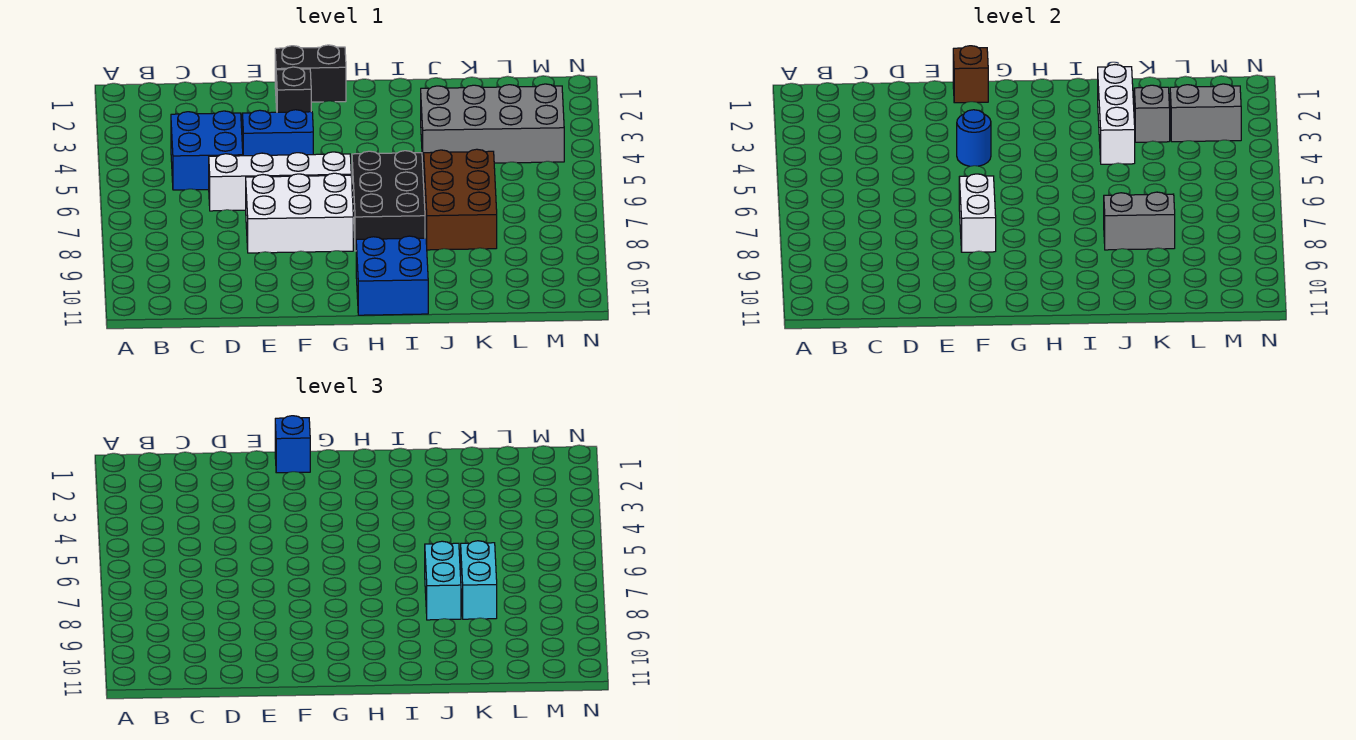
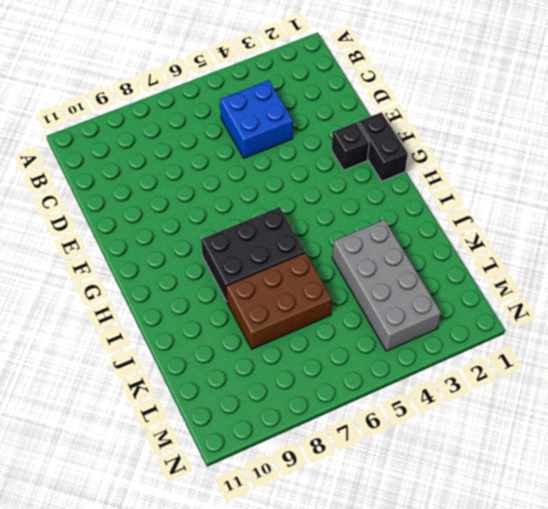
none -> white brick D6:G6 level 1
none -> blue brick E4:F4 level 1
none -> white brick E7:G8 level 1

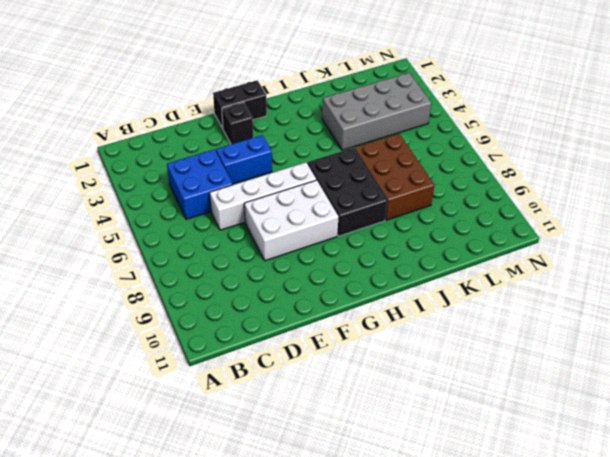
none -> blue brick H10:I11 level 1
none -> brown brick F1 level 2
none -> blue round brick F4 level 2

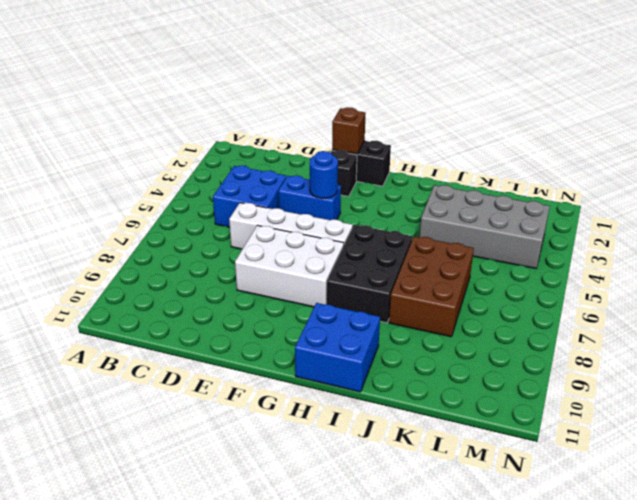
none -> white brick F7:F8 level 2
none -> white brick J2:J4 level 2
none -> grey brick J8:K8 level 2

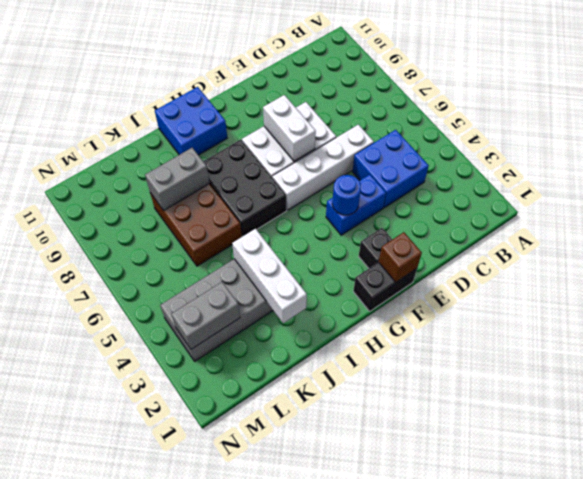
none -> grey brick K3 level 2
none -> blue brick F1 level 3
none -> cyan brick J7:J8 level 3

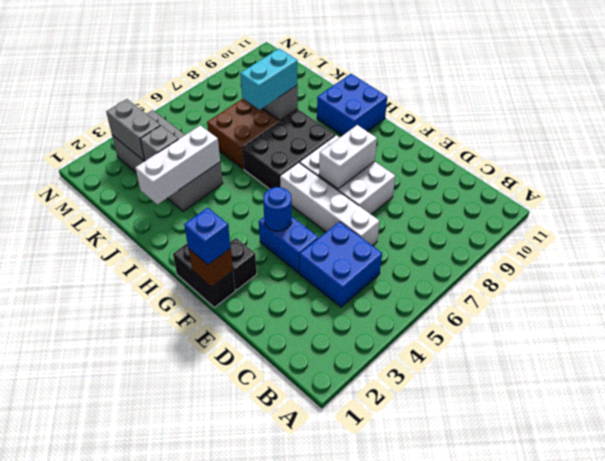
none -> cyan brick K7:K8 level 3

